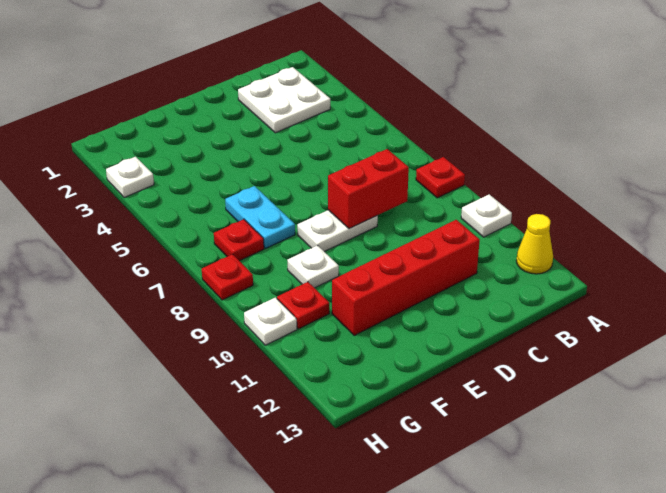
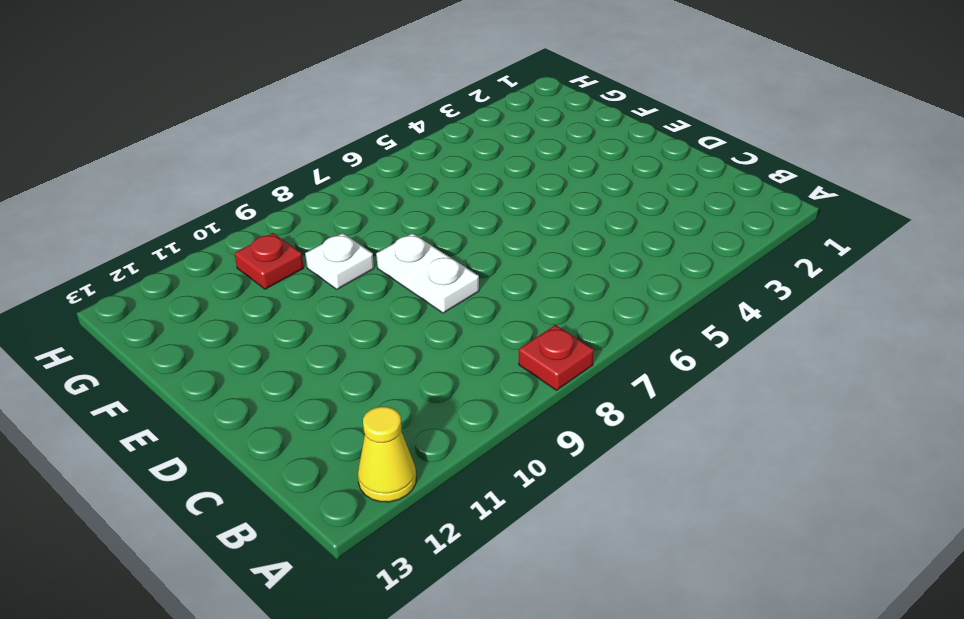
none -> white plate A10 level 1
none -> white plate B2:C3 level 1
none -> red brick C11:F11 level 1

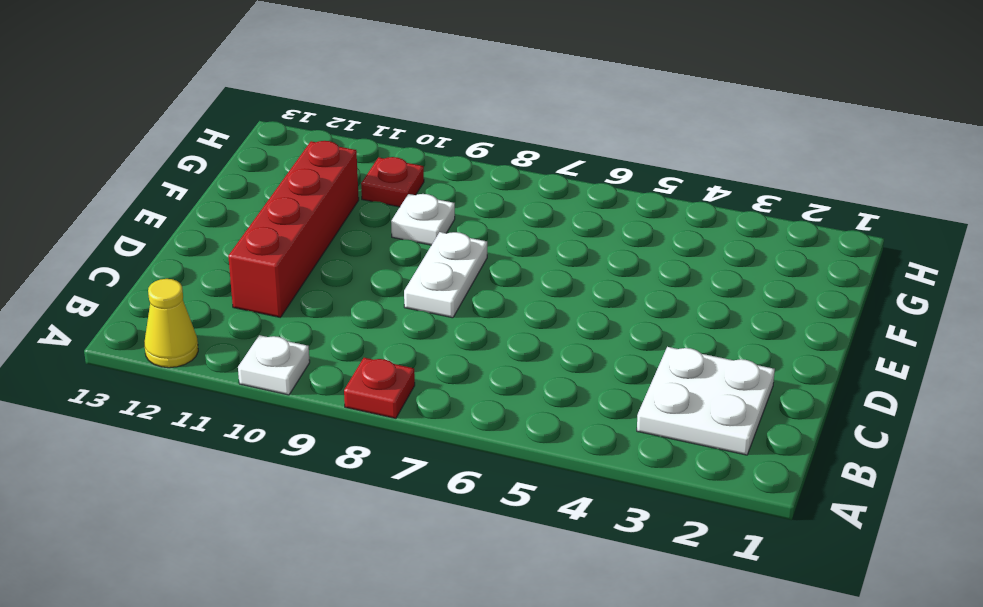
none -> cyan plate F6:F7 level 1
none -> red plate G7 level 1
none -> white plate H3 level 1

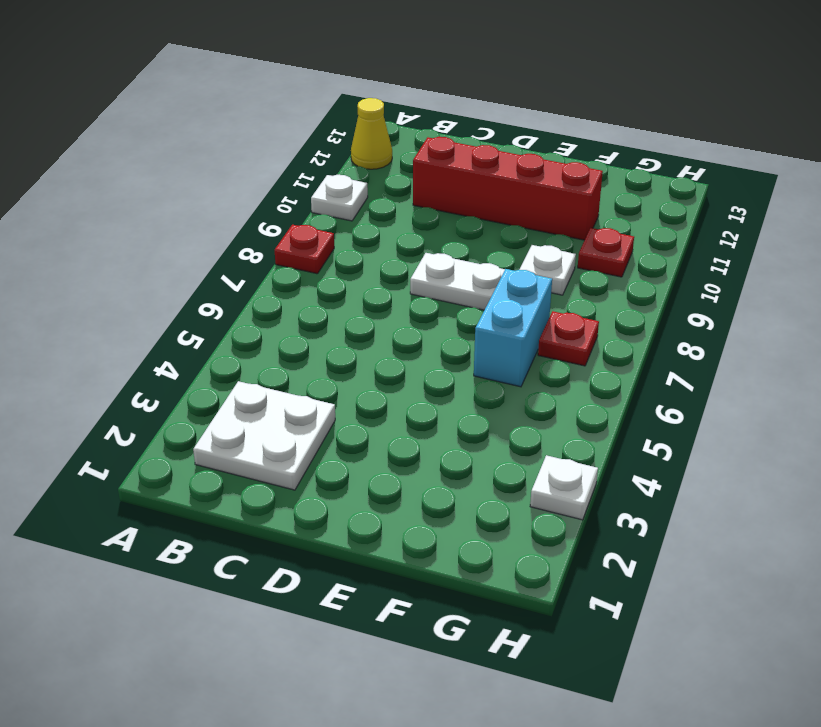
cyan brick F6:F7 level 1 -> cyan plate F6:F7 level 1
none -> red plate H8 level 1
none -> white plate H10 level 1
none -> red brick C8:D8 level 2

